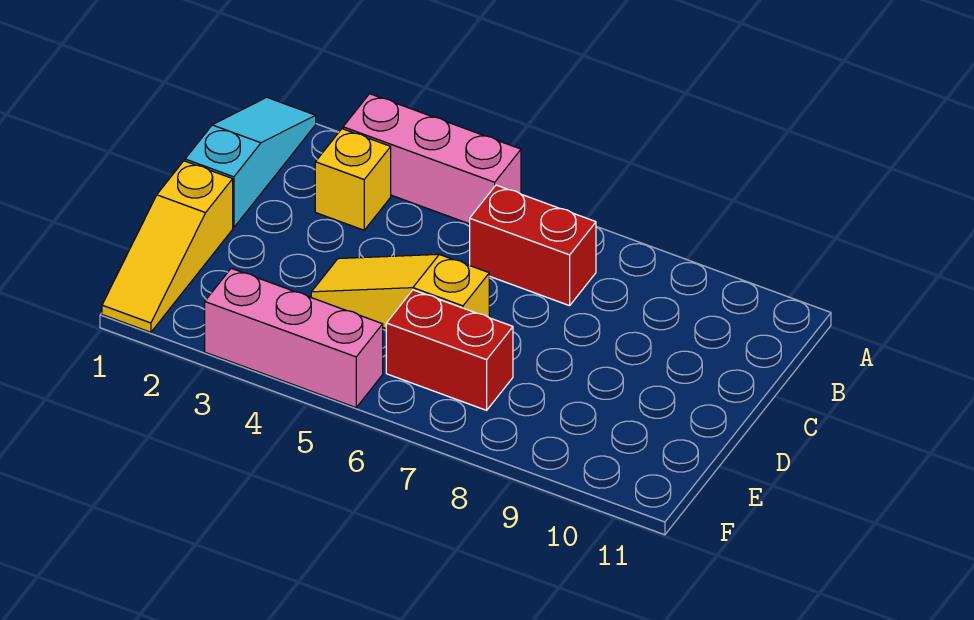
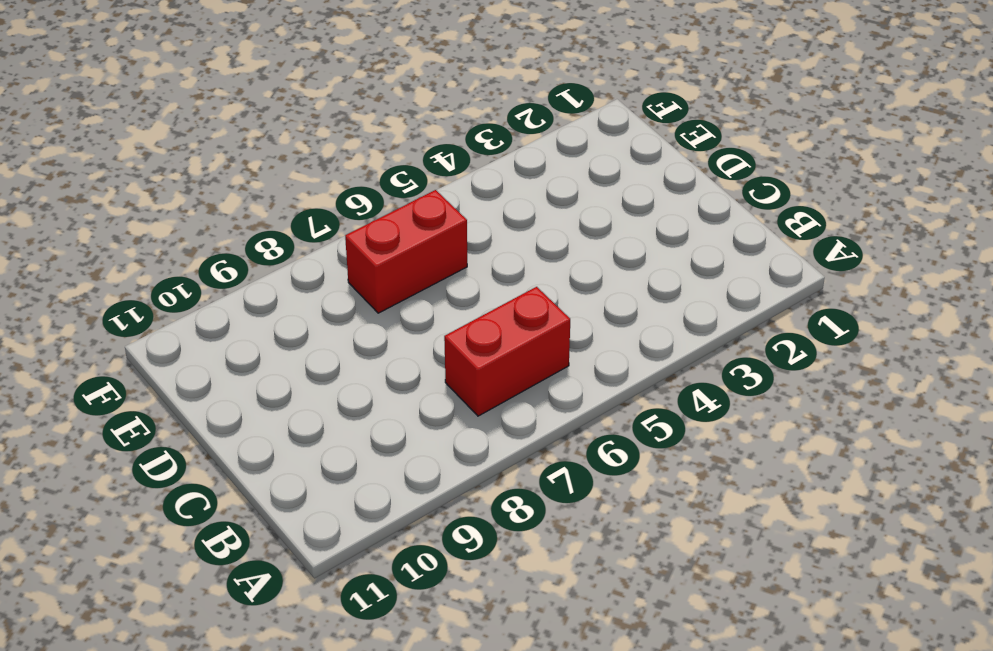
none -> cyan slope A1:C1 level 1 top C
none -> pink brick A3:A5 level 1

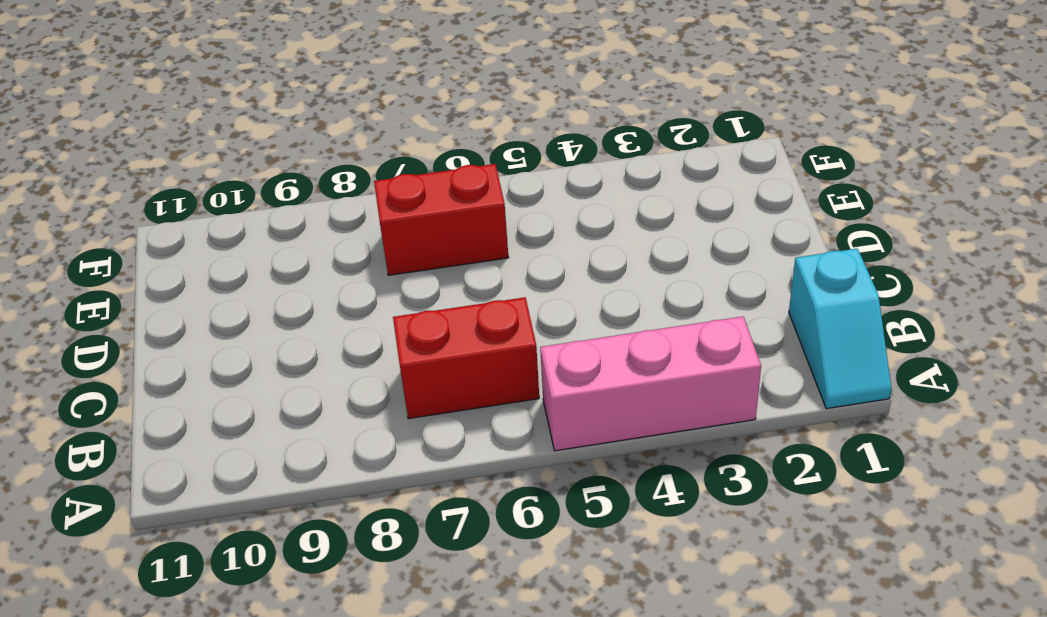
cyan slope A1:B1 level 1 top B -> cyan slope A1:C1 level 1 top C
none -> yellow brick B3 level 1
none -> yellow slope D1:F1 level 1 top D

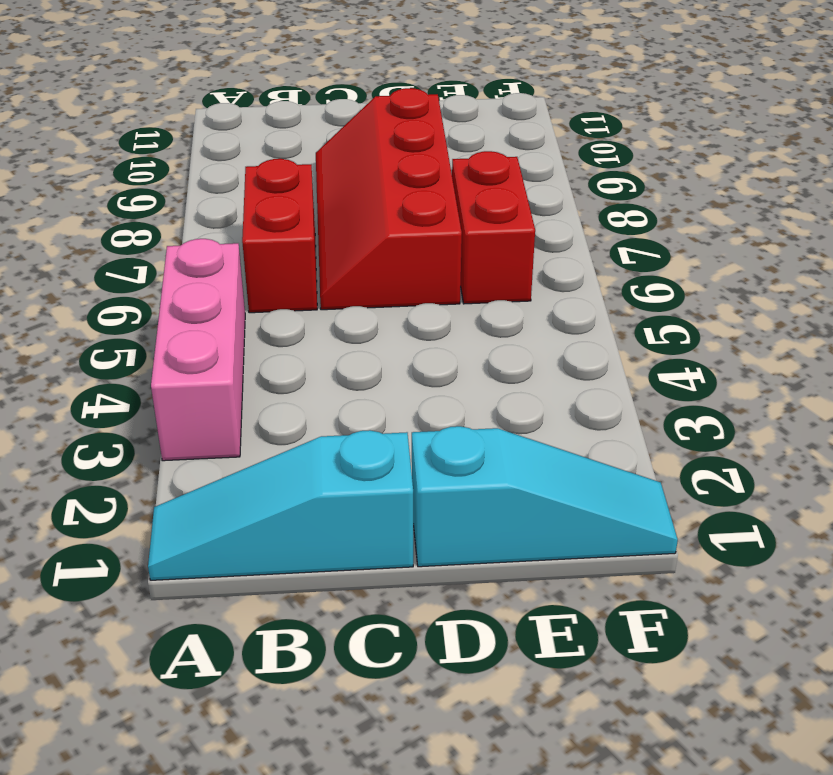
red slope C6:D9 level 1 top D -> yellow slope D4:D6 level 1 top 6
cyan slope D1:F1 level 1 top D -> yellow slope D1:F1 level 1 top D
none -> yellow brick B3 level 1
none -> pink brick F3:F5 level 1

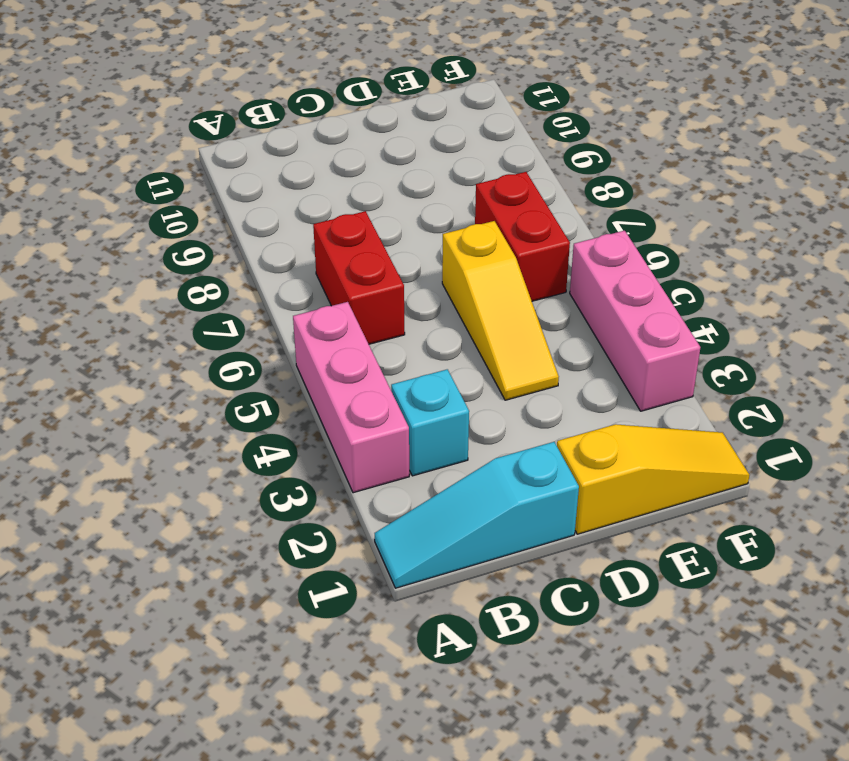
cyan brick B3 level 1 -> yellow brick B3 level 1

